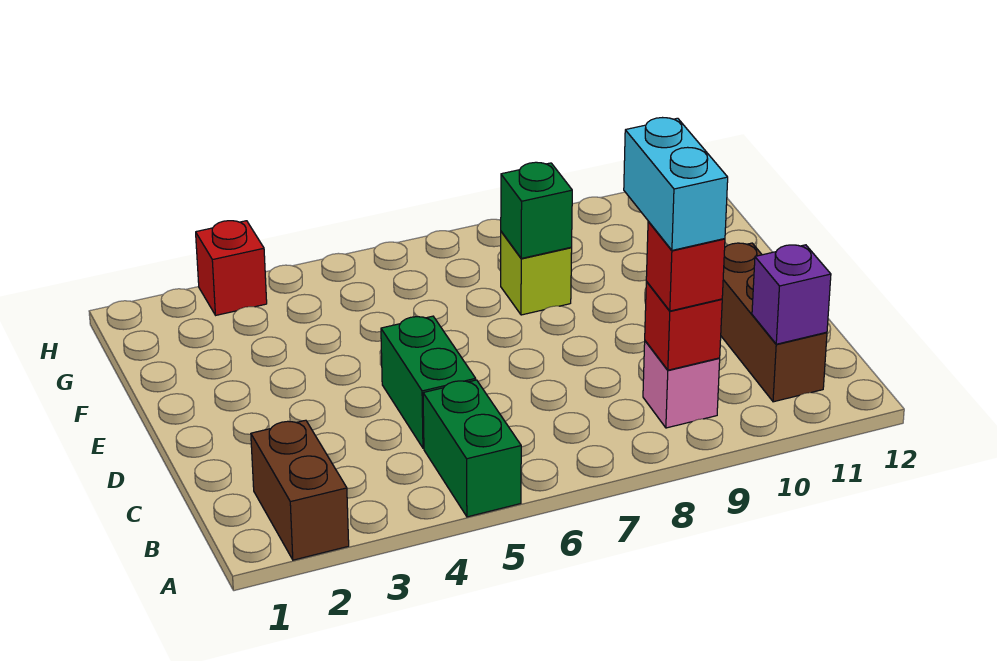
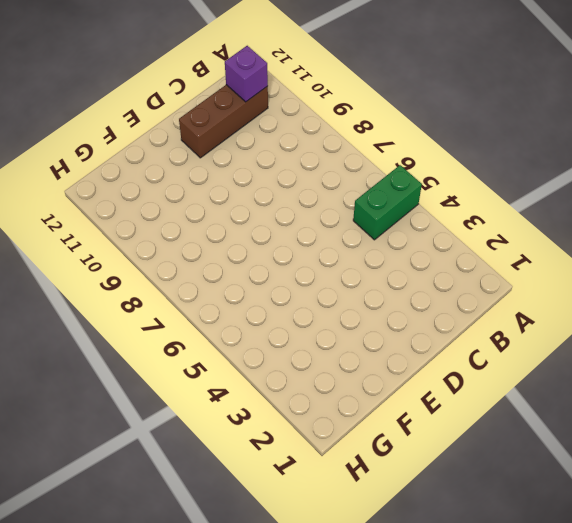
none -> brown brick A2:B2 level 1
none -> pink brick B9 level 1
none -> green brick C5:D5 level 1

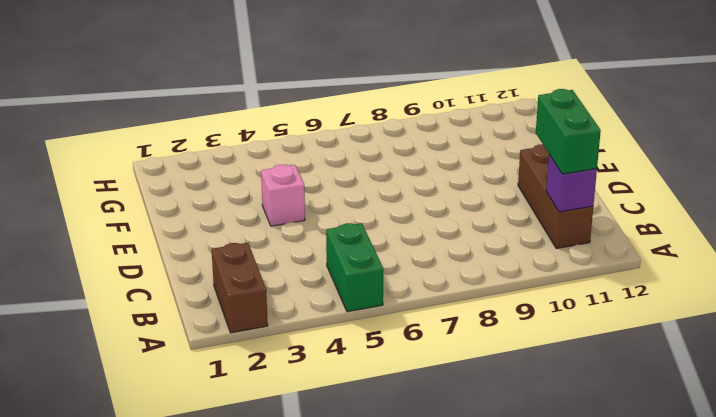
green brick B11:C11 level 3 -> green brick C5:D5 level 1
pink brick E4 level 1 -> pink brick B9 level 1
none -> lime brick F8 level 1
none -> red brick H3 level 1
none -> red brick B9 level 2

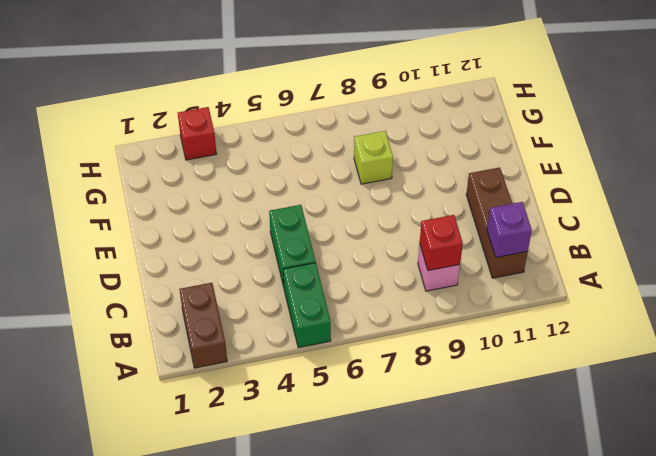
none -> green brick F8 level 2
none -> red brick B9 level 3
none -> cyan brick B9:C9 level 4

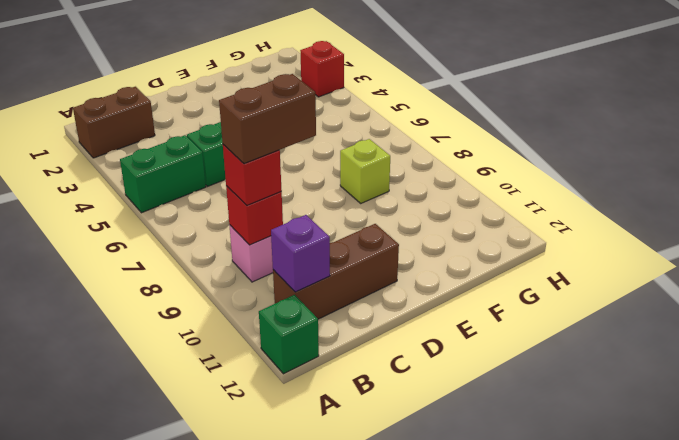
green brick A12 level 1 -> green brick F8 level 2
brown brick B9:C9 level 4 -> cyan brick B9:C9 level 4

